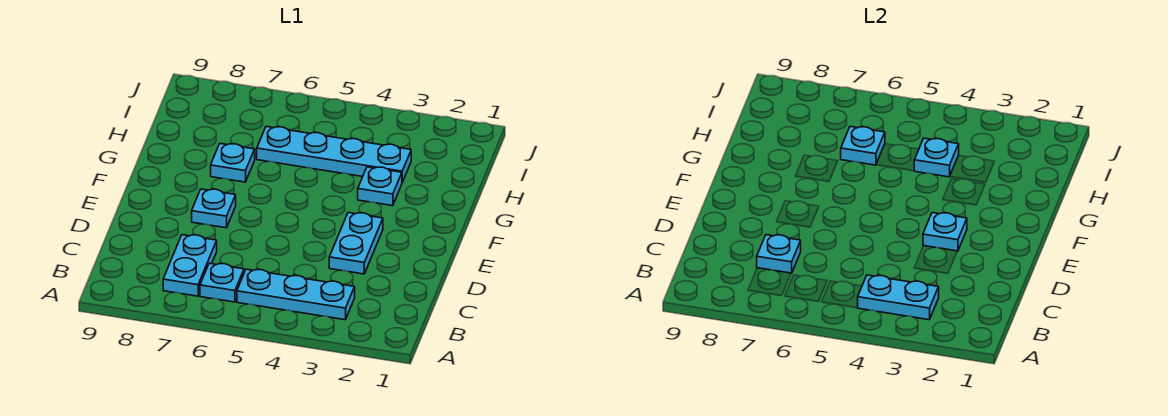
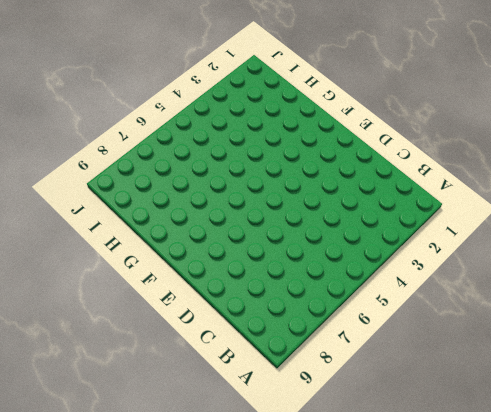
none -> cyan plate B3:B5 level 1
none -> cyan plate B6 level 1
none -> cyan plate B7:C7 level 1

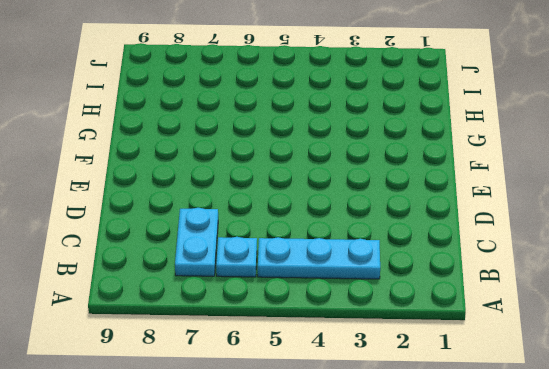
none -> cyan plate D3:E3 level 1
none -> cyan plate E7 level 1
none -> cyan plate G3 level 1

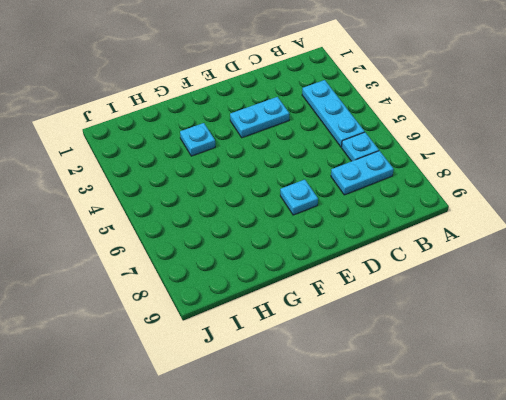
none -> cyan plate G7 level 1
none -> cyan plate H3:H6 level 1
none -> cyan plate B3:B4 level 2

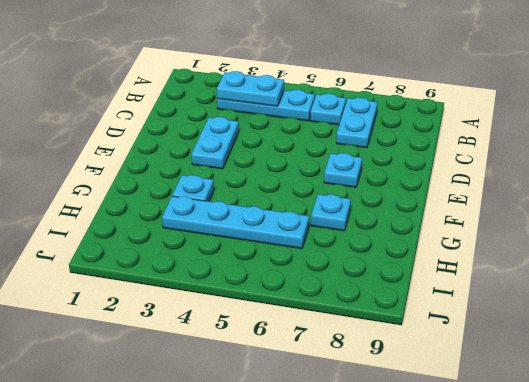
none -> cyan plate C7 level 2
none -> cyan plate E3 level 2
none -> cyan plate H4 level 2

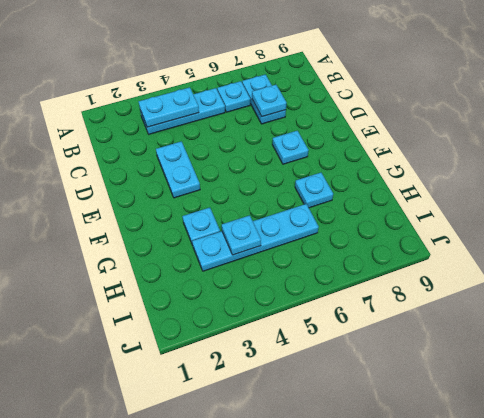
none -> cyan plate E3 level 2
none -> cyan plate H6 level 2

